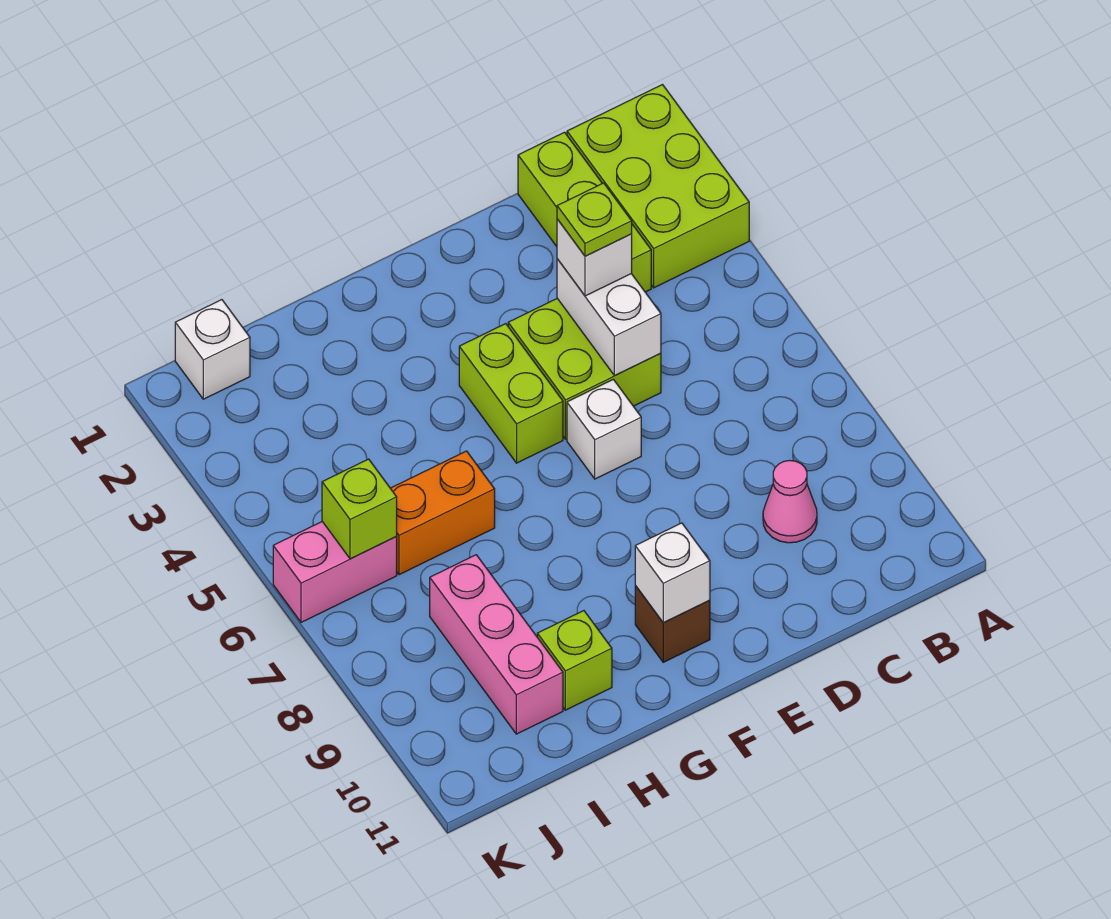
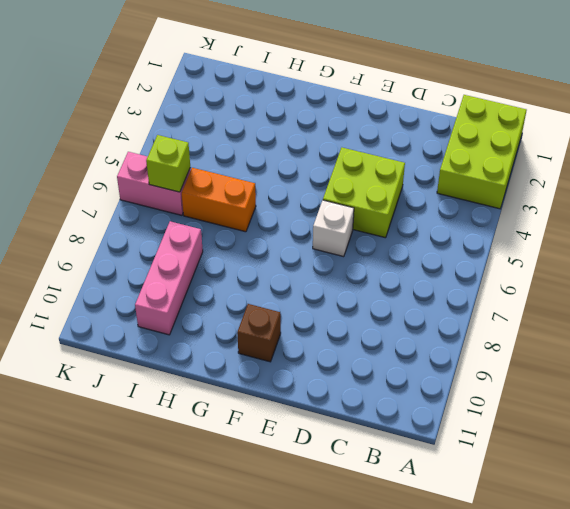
none -> lime brick C1:C3 level 1
none -> pink cone C9 level 1
none -> lime brick F4:F5 level 1

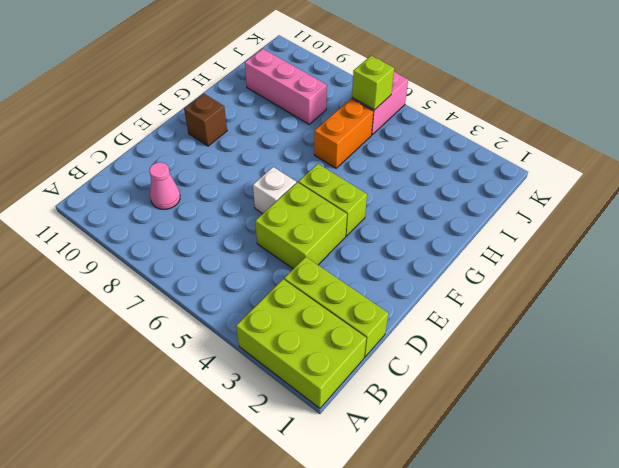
none -> lime brick H10 level 1
none -> white brick J1 level 1
none -> white brick D4:D5 level 2

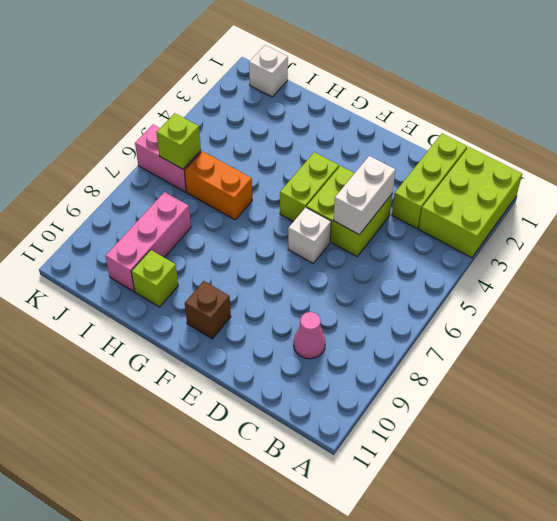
none -> white brick F10 level 2
none -> white brick D4 level 3
none -> lime plate D4 level 4

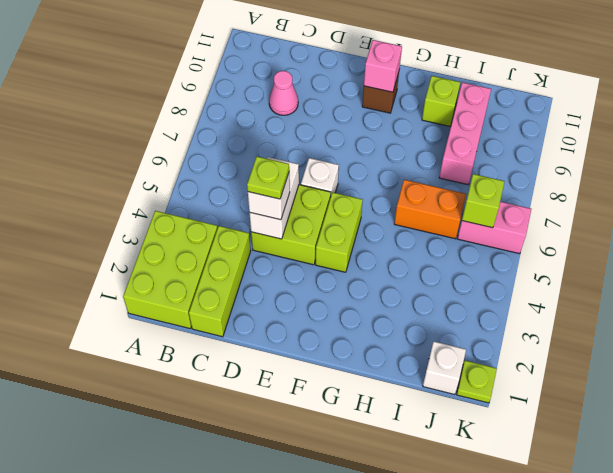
pink brick F10 level 2 -> white brick F10 level 2
lime plate K1 level 1 -> none

